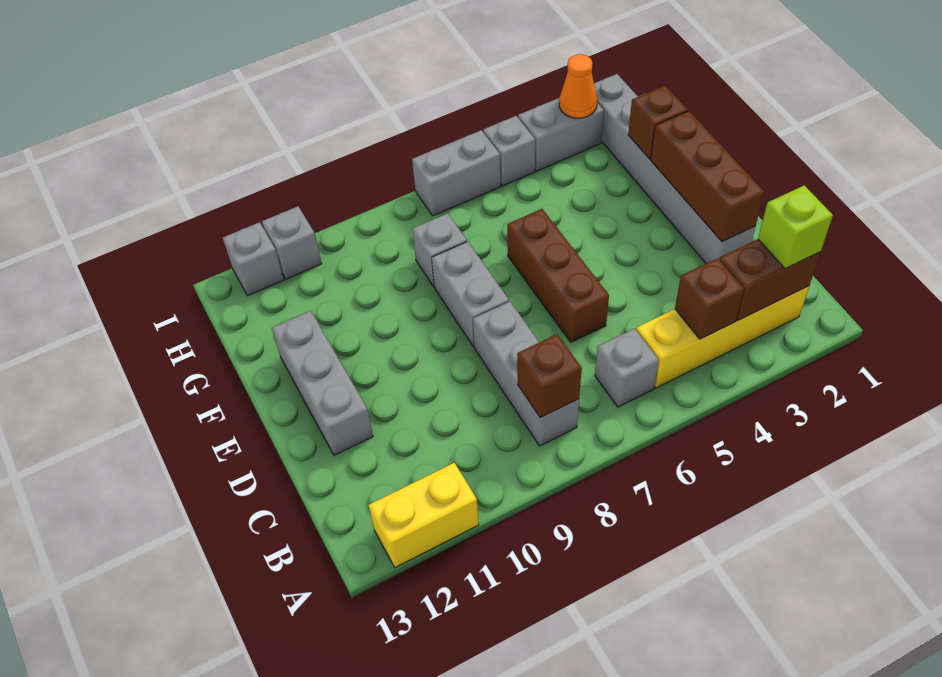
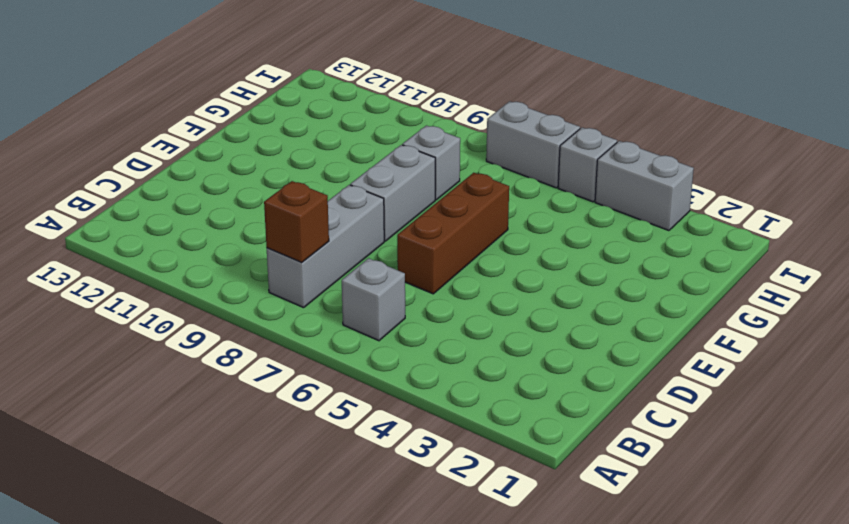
none -> yellow brick A11:A12 level 1
none -> yellow brick B2:B5 level 1
none -> grey brick D2:I2 level 1

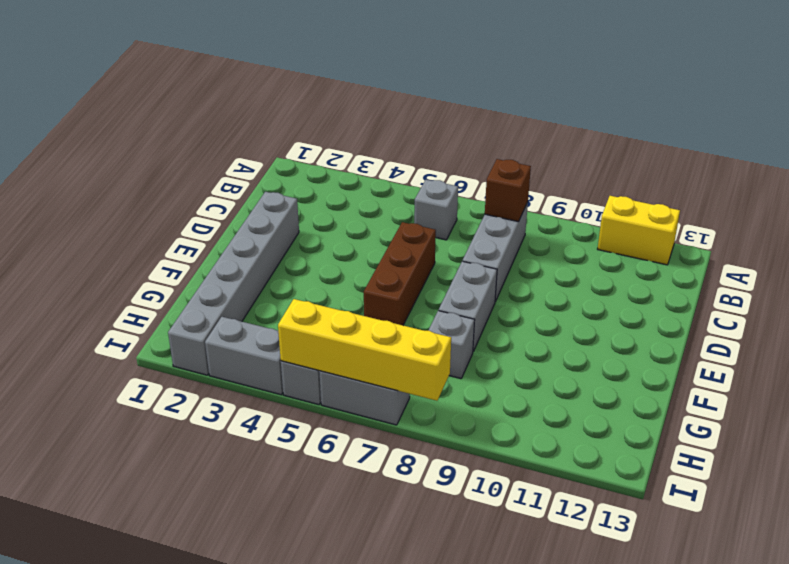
yellow brick I5:I8 level 2 -> yellow brick B2:B5 level 1
none -> grey brick D12:F12 level 1
none -> grey brick I11 level 1
none -> grey brick I12 level 1

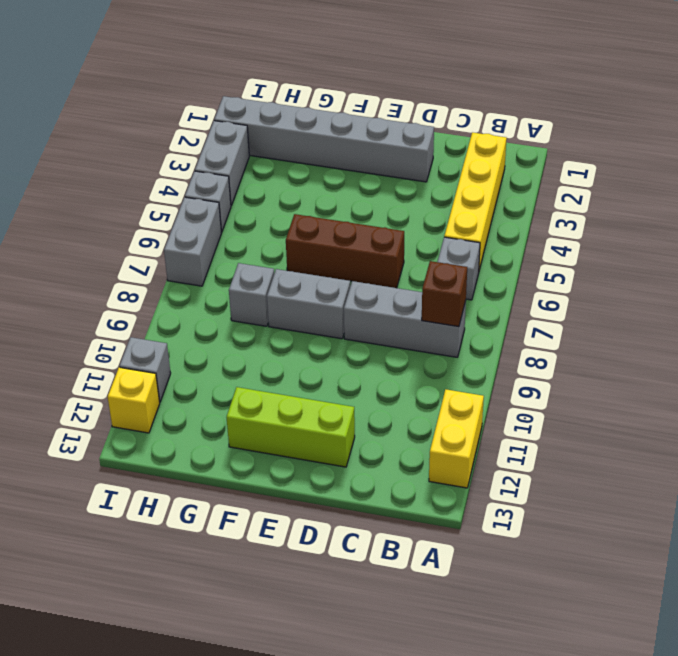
lime brick D12:F12 level 1 -> grey brick D12:F12 level 1
yellow brick I12 level 1 -> grey brick I12 level 1
none -> brown brick B2:B3 level 2
none -> brown brick B4 level 2
none -> brown brick D2:F2 level 2

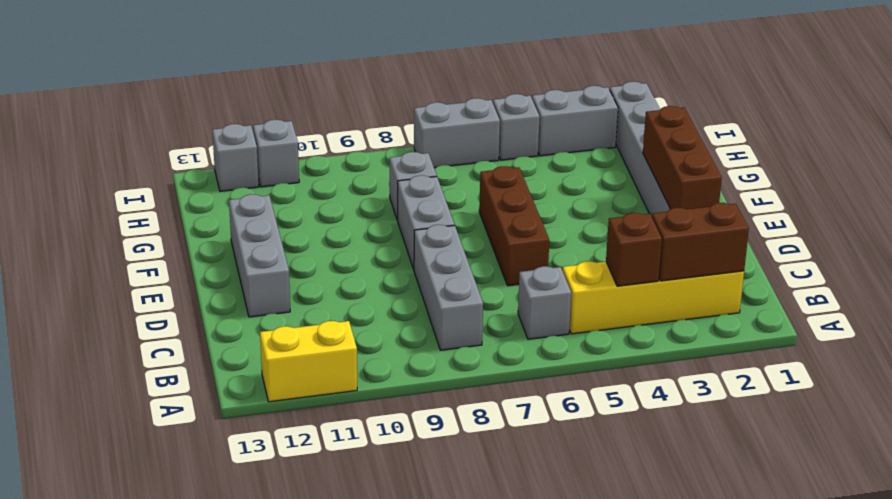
none -> brown brick B8 level 2
none -> brown brick G2 level 2
none -> orange cone I3 level 2

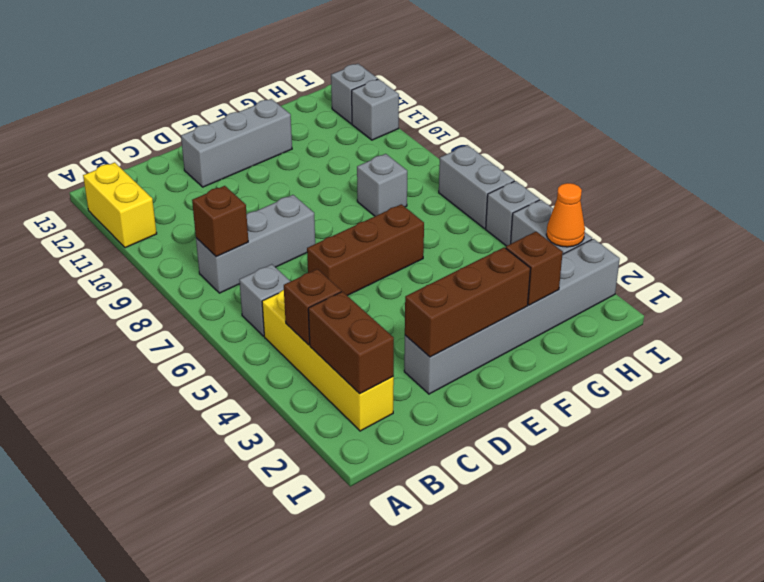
none -> grey brick E8:F8 level 1
none -> lime brick B2 level 3

